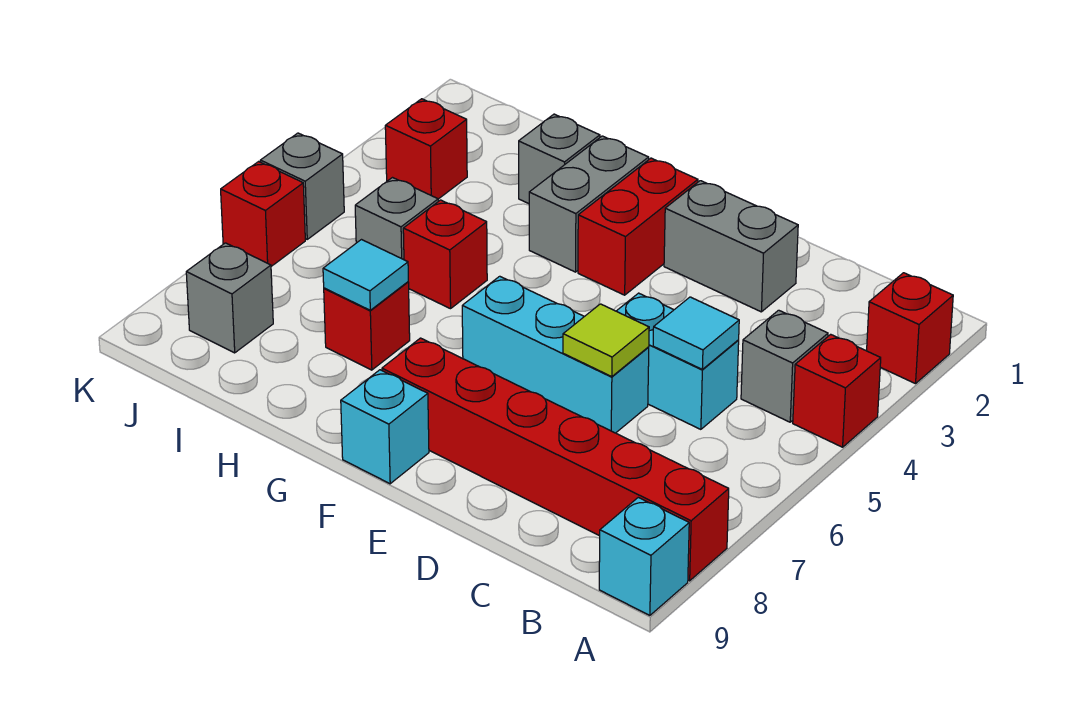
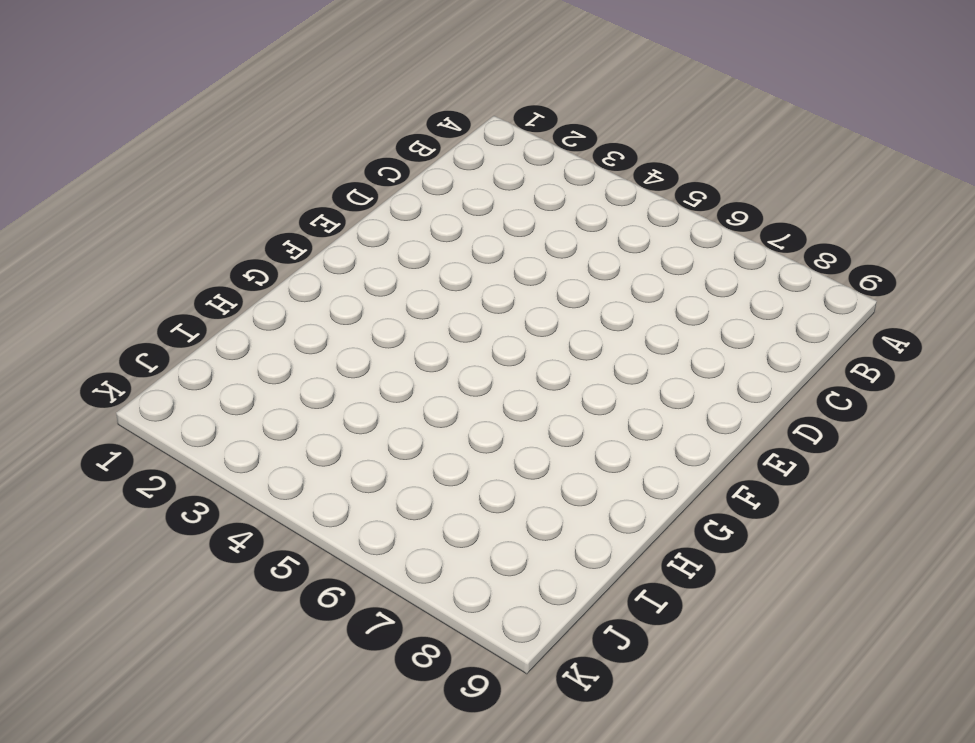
none -> red brick A2 level 1
none -> red brick A4 level 1
none -> red brick A8:F8 level 1

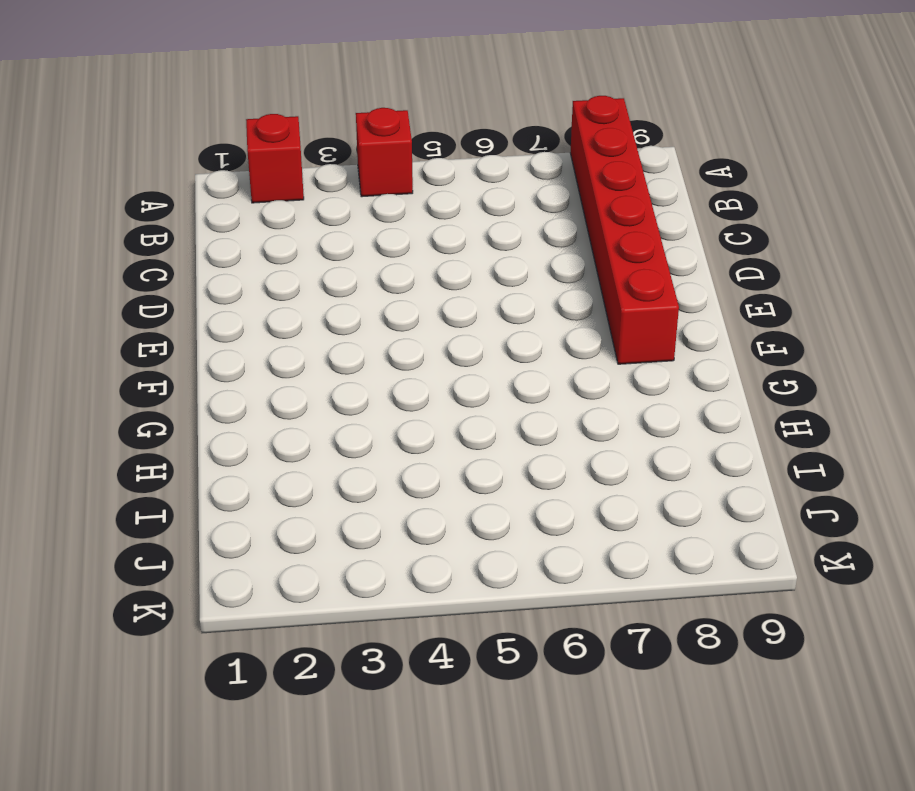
none -> cyan brick A9 level 1
none -> grey brick B4 level 1
none -> cyan brick C5:D5 level 1

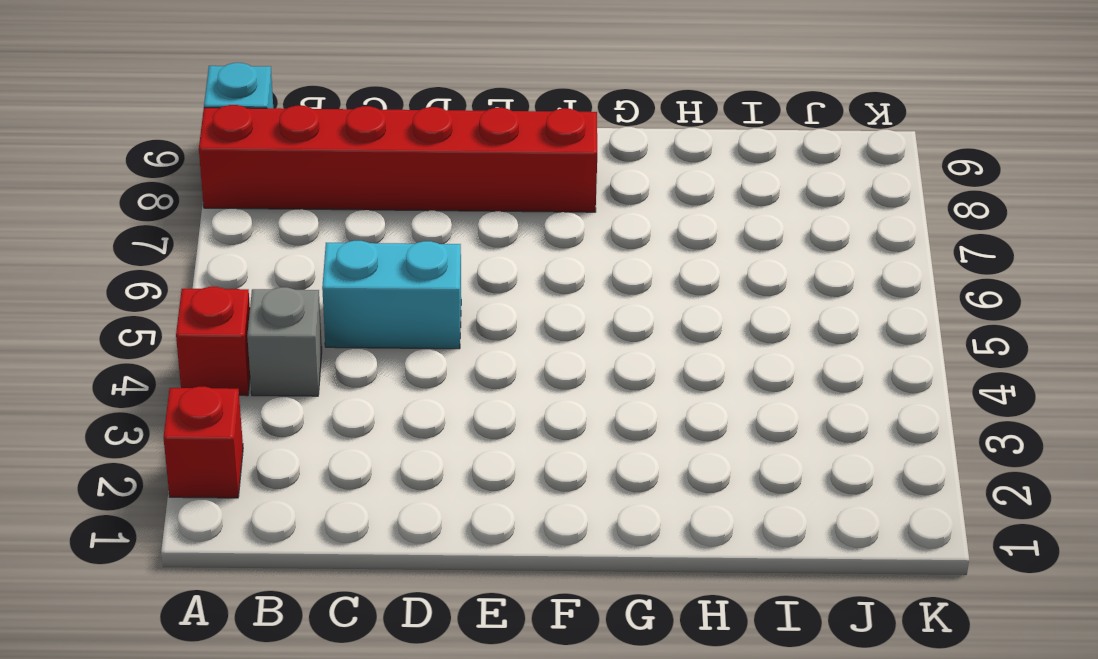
none -> grey brick D2:E2 level 1
none -> cyan brick D6:F6 level 1
none -> red brick F2:F3 level 1

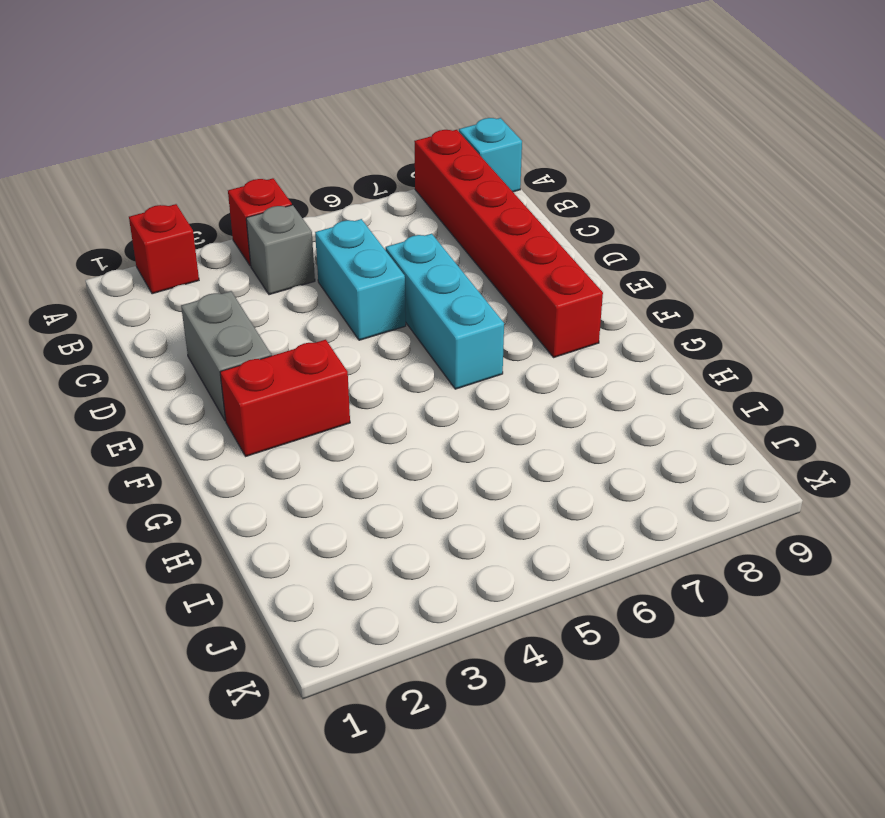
none -> cyan brick F9 level 1
none -> grey brick G2:G3 level 1
none -> grey brick H2 level 1

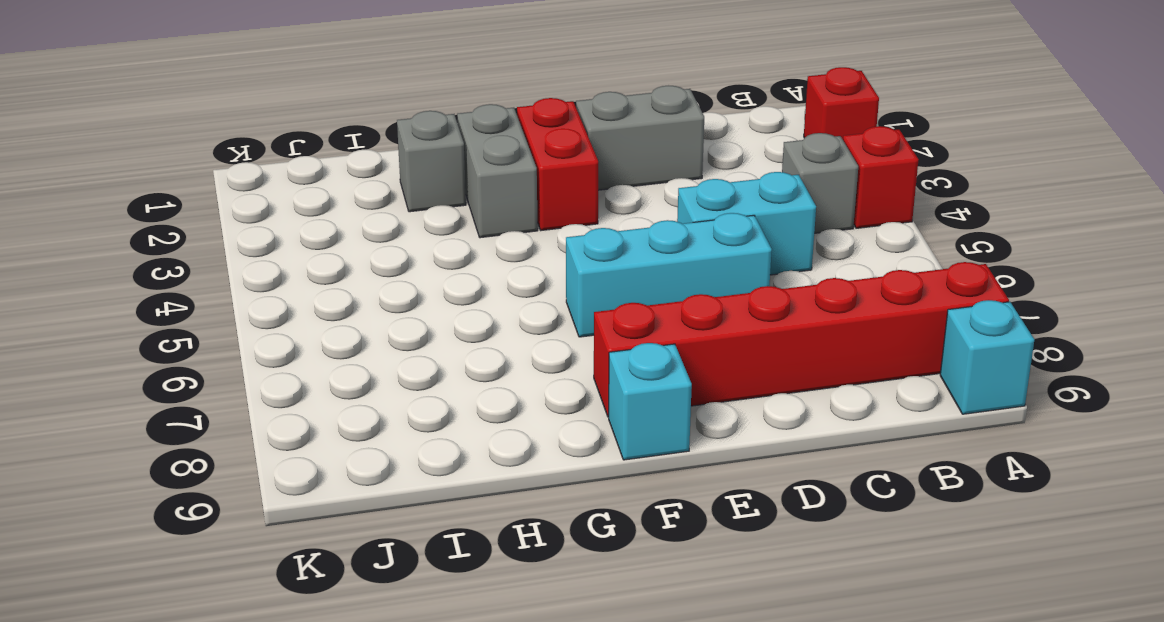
none -> red brick H5 level 1
none -> red brick H7 level 1
none -> grey brick I5 level 1

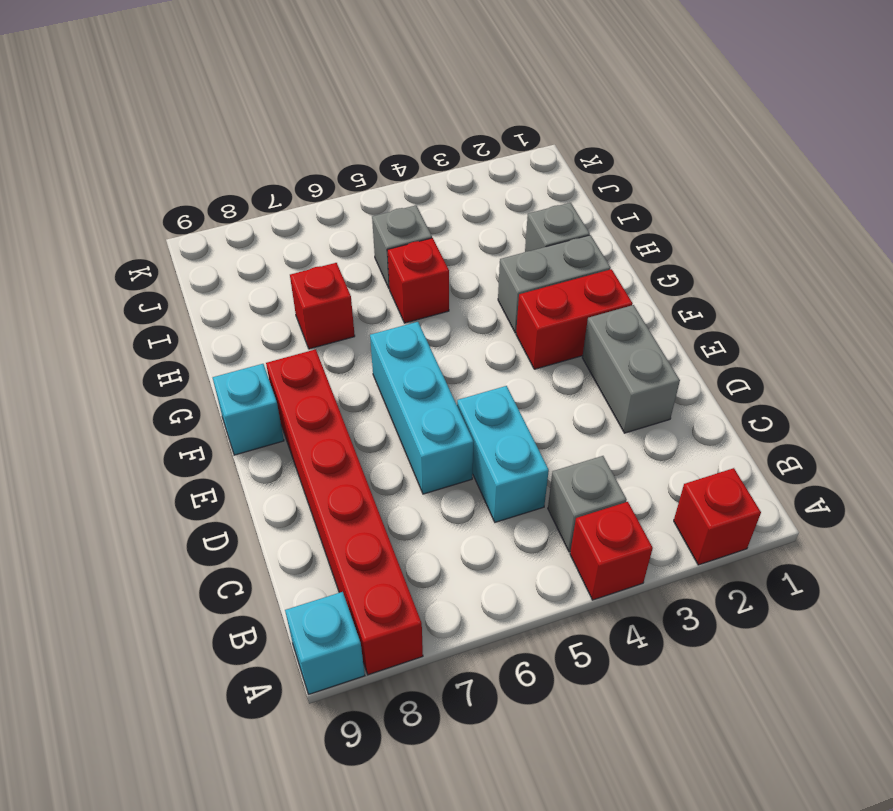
none -> red brick J3 level 1
none -> grey brick J8 level 1
none -> grey brick K5 level 1

